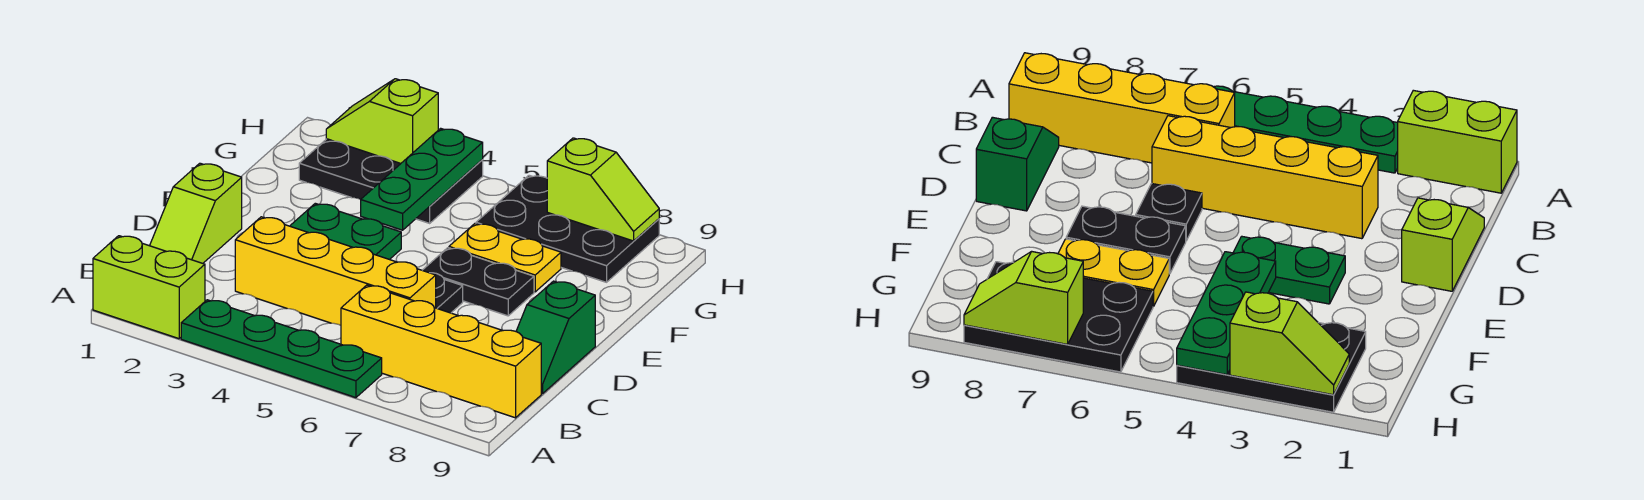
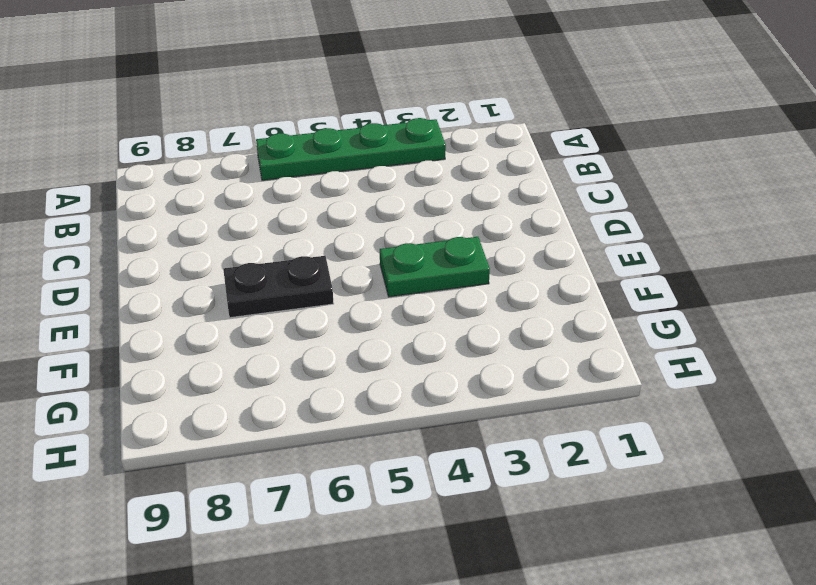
none -> lime brick A1:A2 level 1
none -> yellow brick B6:B9 level 1
none -> lime slope C1:D1 level 1 top D

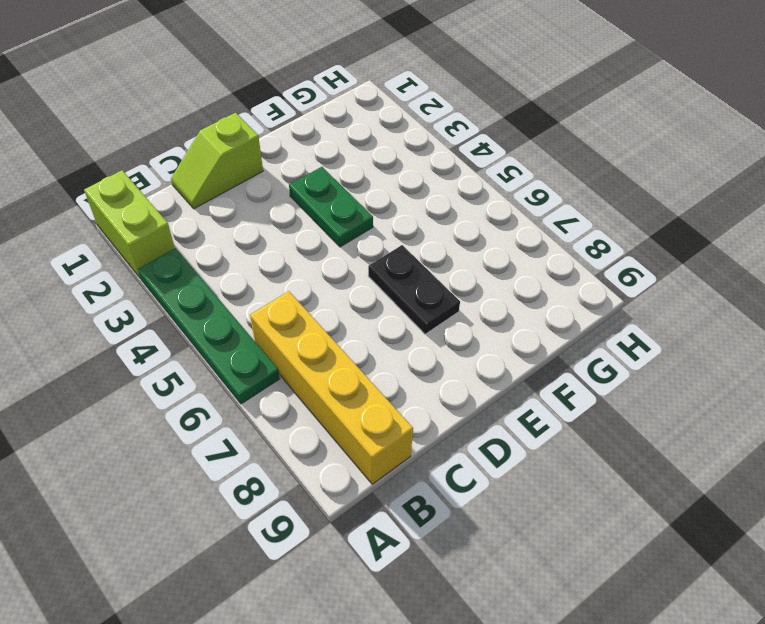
none -> yellow brick C3:C6 level 1
none -> green slope C9:D9 level 1 top D
none -> black plate D6 level 1

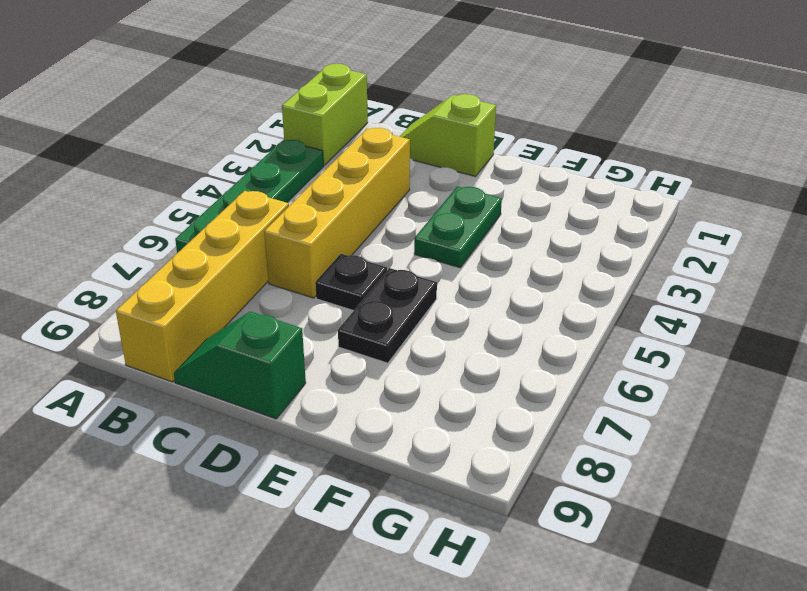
none -> yellow plate F6:F7 level 1
none -> black plate G2:H4 level 1
none -> black plate G6:H8 level 1

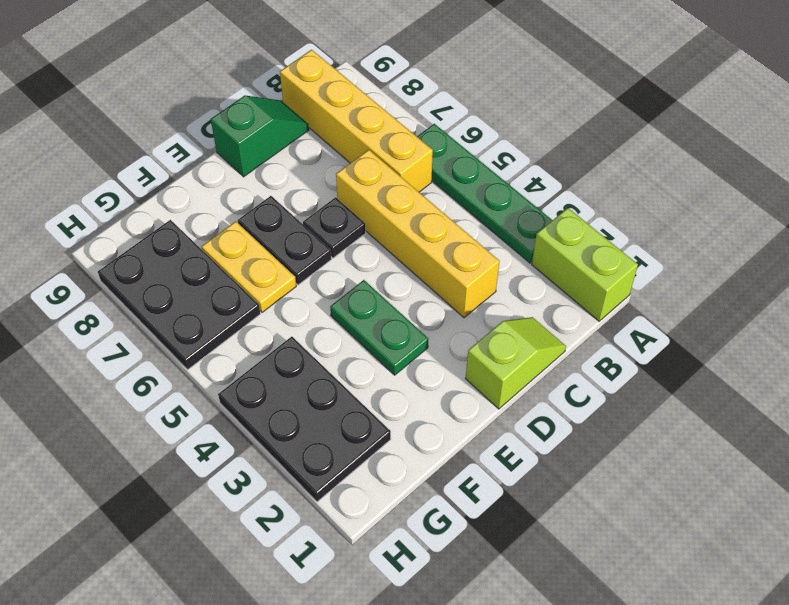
none -> green plate F4:H4 level 2
none -> lime slope H2:H3 level 2 top 3
none -> lime slope H7:H8 level 2 top 7

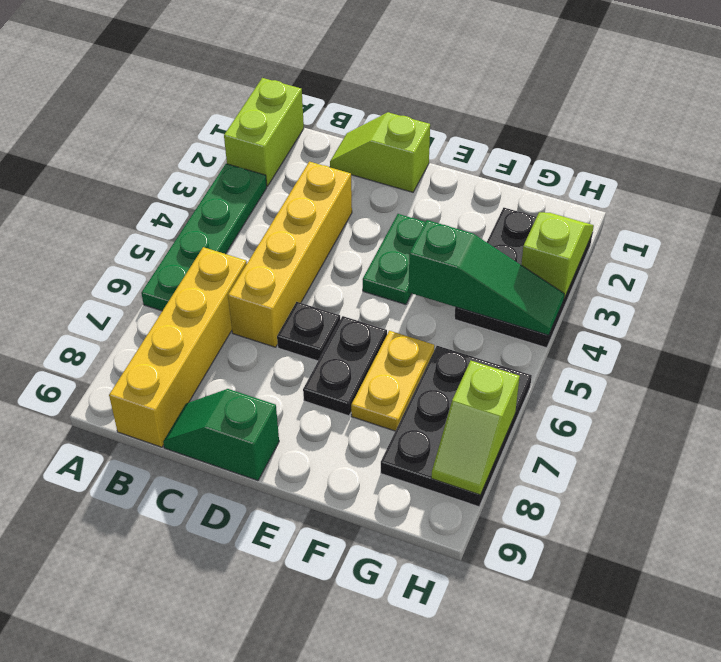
green slope F4:H4 level 2 top F -> green plate F4:H4 level 2

